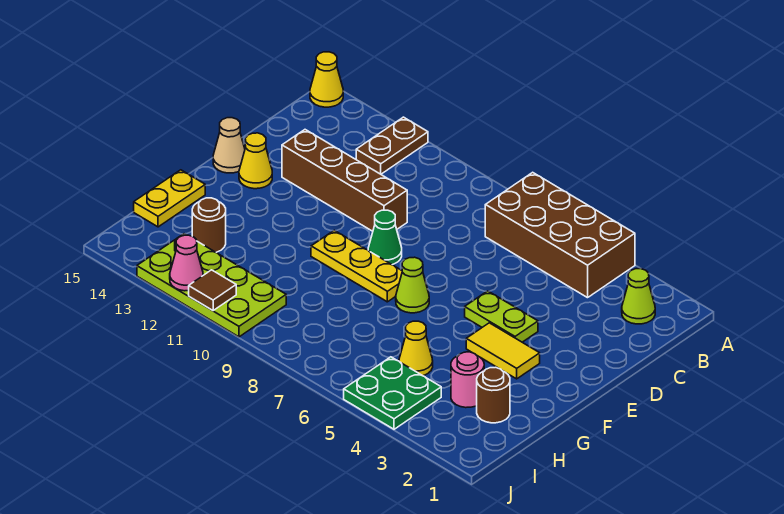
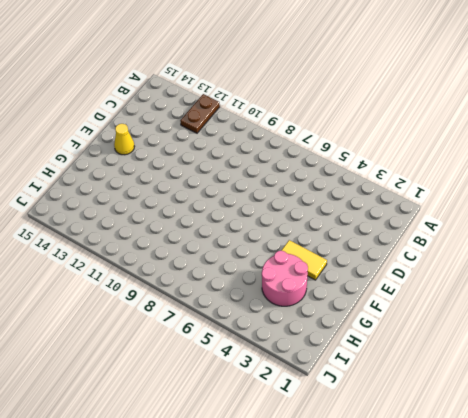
pink round brick G3:H4 level 1 -> pink round brick H3 level 1
none -> brown brick A4:B7 level 1
none -> yellow cone A15 level 1
none -> lime cone B2 level 1

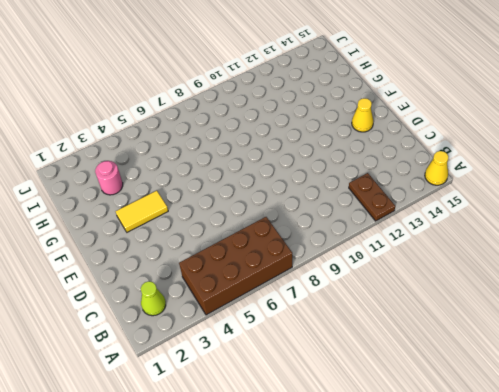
none -> brown brick D10:D13 level 1
none -> lime plate E4:E5 level 1
none -> green cone E9 level 1

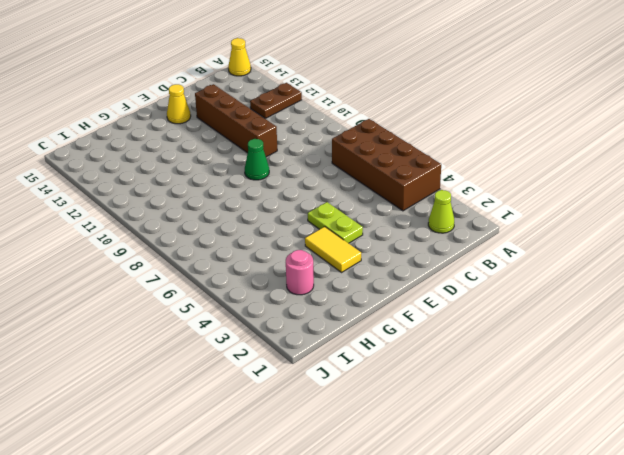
none -> tan cone E15 level 1
none -> lime cone F7 level 1
none -> yellow plate F8:F10 level 1

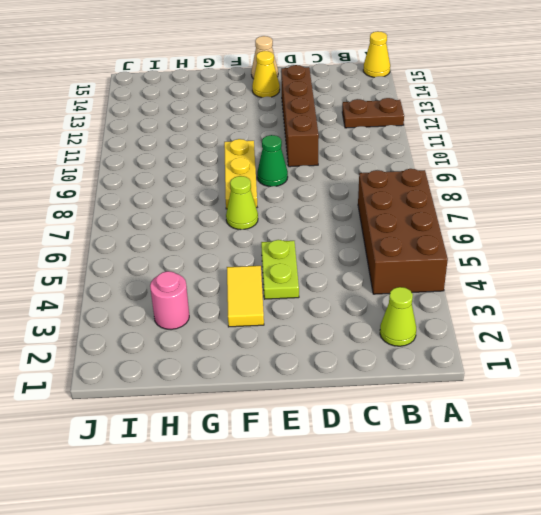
none -> yellow plate G15:H15 level 1
none -> brown round brick H2 level 1
none -> yellow cone H5 level 1

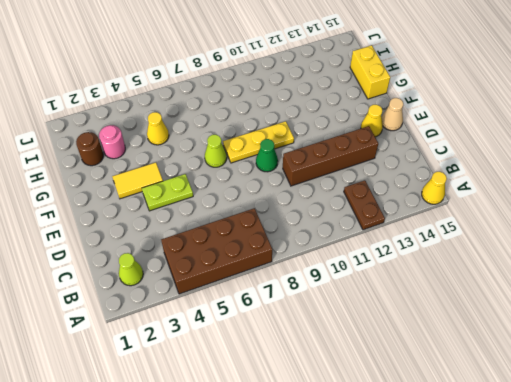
yellow brick G15:H15 level 1 -> yellow plate G15:H15 level 1
none -> brown round brick H13 level 1
none -> green plate I4:J5 level 1
none -> lime plate I10:J13 level 1

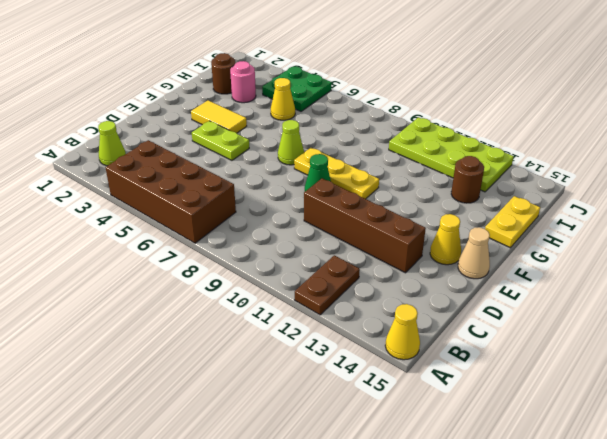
none -> brown tile J11 level 2
none -> pink cone J12 level 2

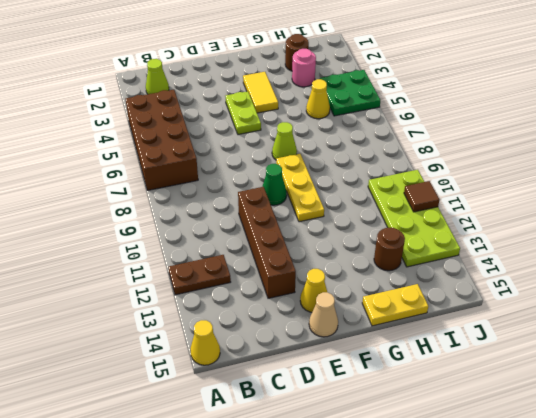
none -> pink cone J12 level 2

